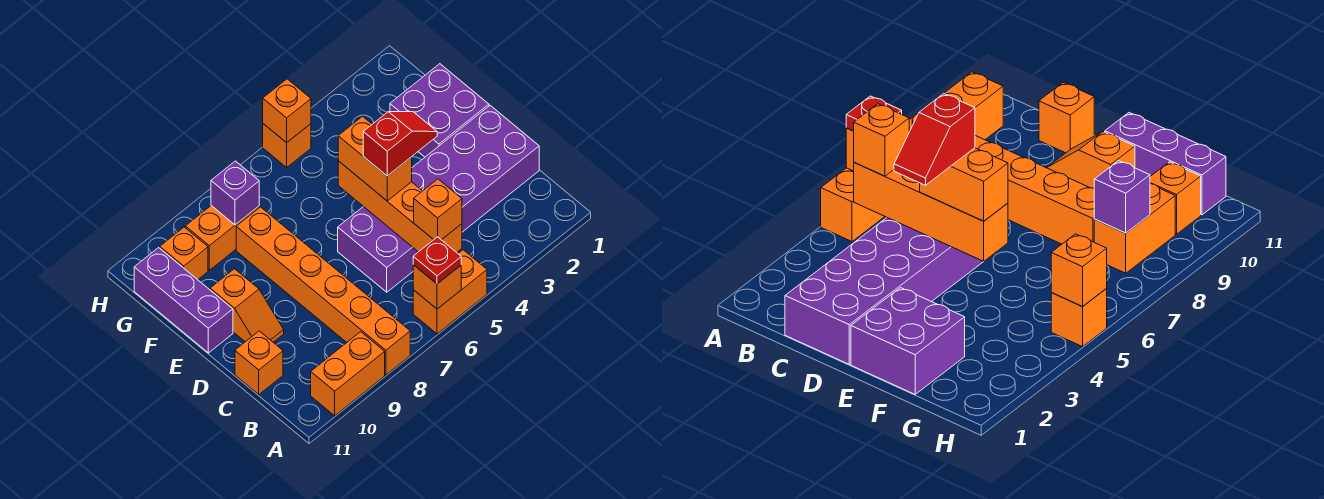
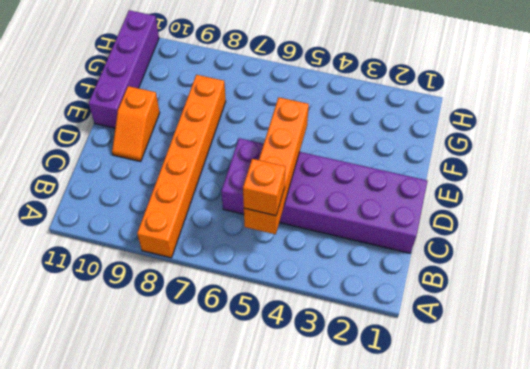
purple brick E11:H11 level 1 -> purple brick E11:G11 level 1
none -> orange brick A5:A6 level 1
none -> orange brick A9:A10 level 1
none -> orange brick C11 level 1

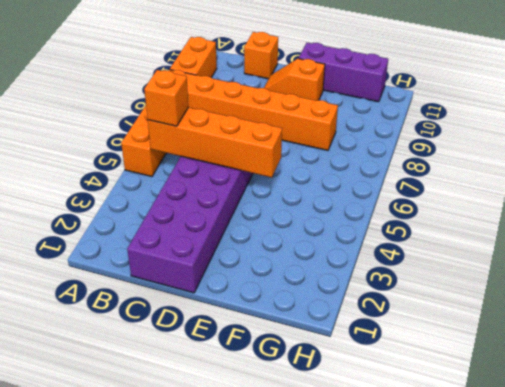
none -> purple brick E1:F2 level 1
none -> orange brick G8:G9 level 1
none -> orange brick G10 level 1

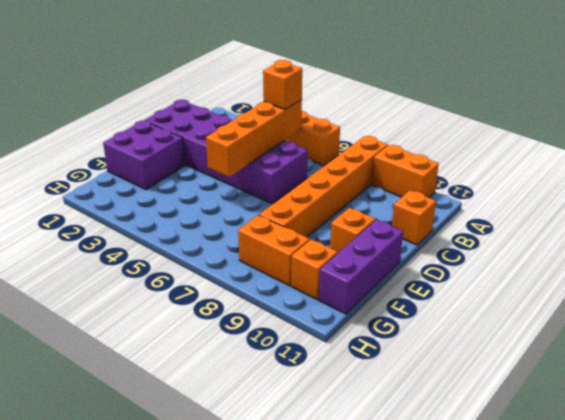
none -> orange brick H5 level 1
none -> orange brick A6 level 2
none -> purple brick G8 level 2

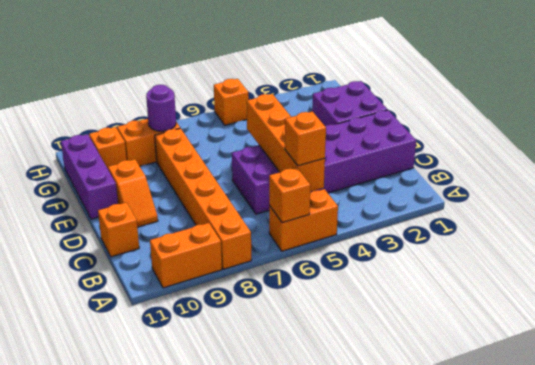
purple round brick G8 level 2 -> purple brick G8 level 2
none -> orange brick H5 level 2
none -> red plate A6 level 3
none -> orange brick D5:E5 level 3

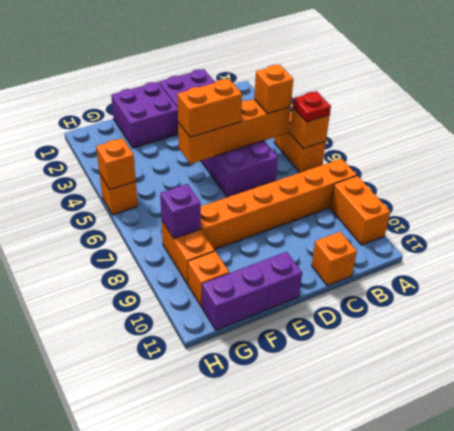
none -> orange slope D10:E10 level 1 top E
none -> red slope D4:D5 level 4 top 5

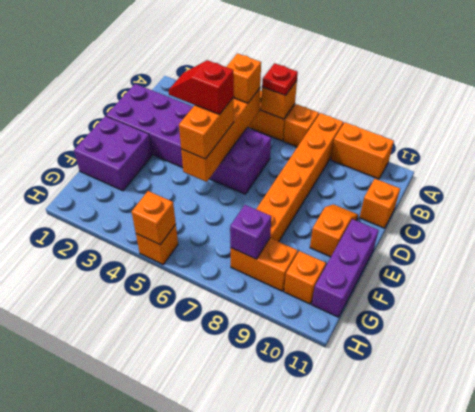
orange brick A7 level 1 -> none

